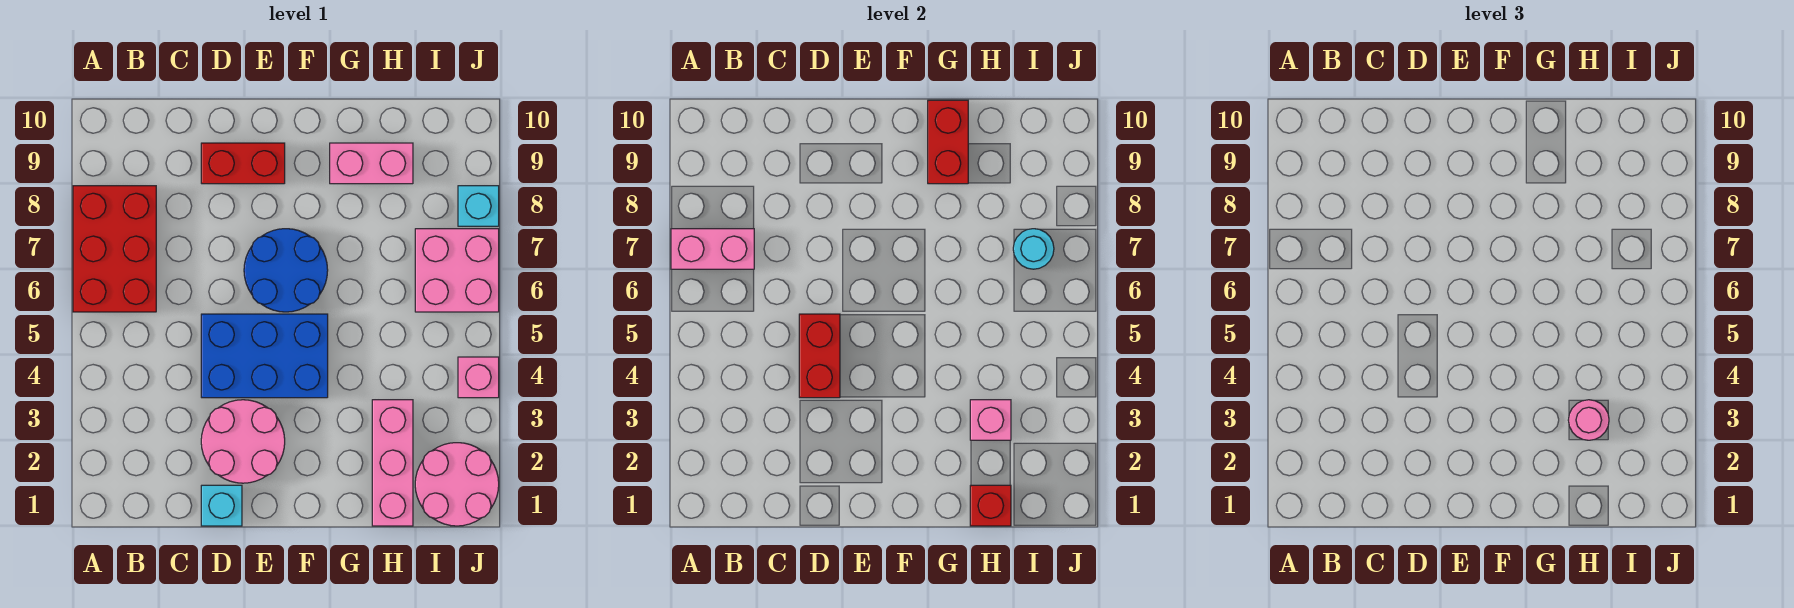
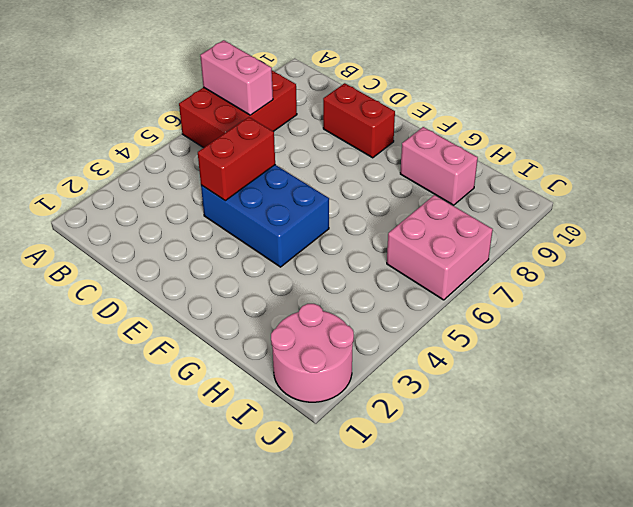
none -> cyan brick D1 level 1
none -> pink round brick D2:E3 level 1
none -> blue round brick E6:F7 level 1

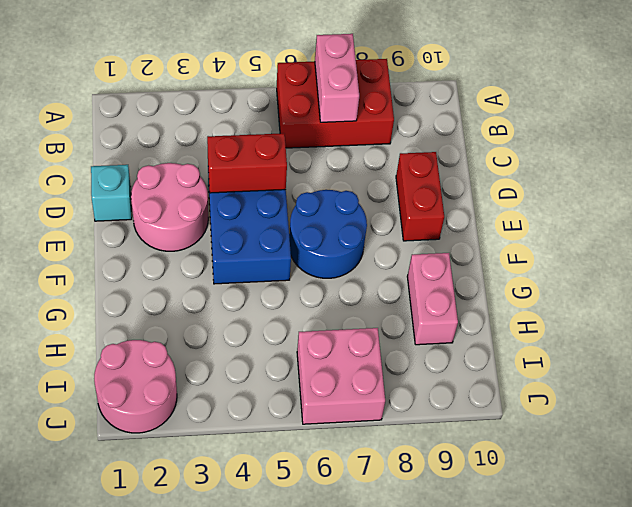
none -> pink brick H1:H3 level 1
none -> pink brick J4 level 1
none -> cyan brick J8 level 1

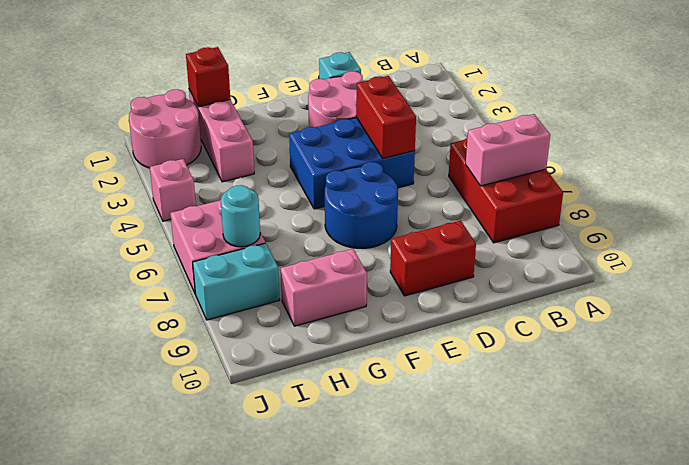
cyan brick I8:J8 level 1 -> cyan brick J8 level 1
none -> red brick G9:G10 level 2
none -> pink brick H3 level 2
none -> pink round brick H3 level 3

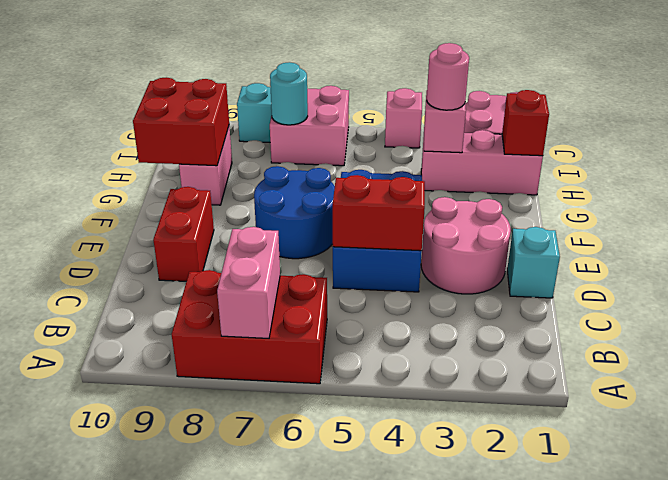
red brick G9:H10 level 2 -> red brick G9:G10 level 2

